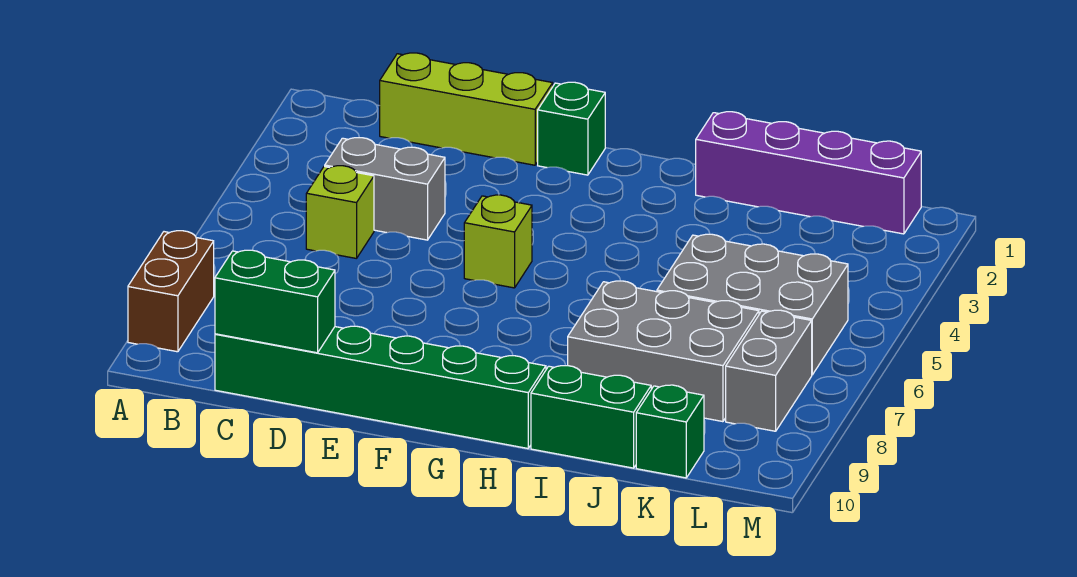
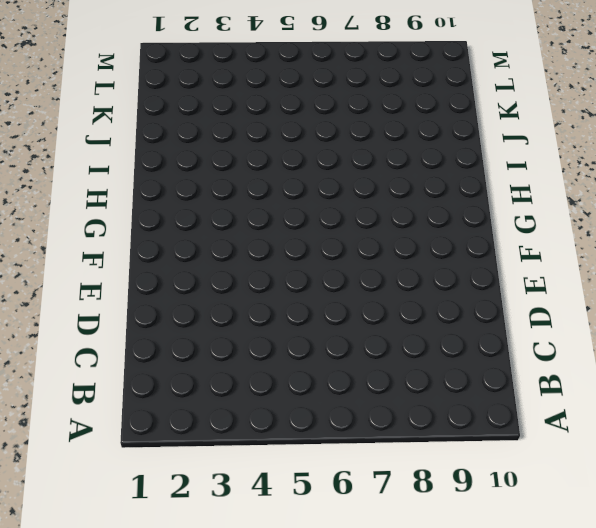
none -> brown brick A8:A9 level 1
none -> lime brick C1:E1 level 1
none -> grey brick C4:D4 level 1

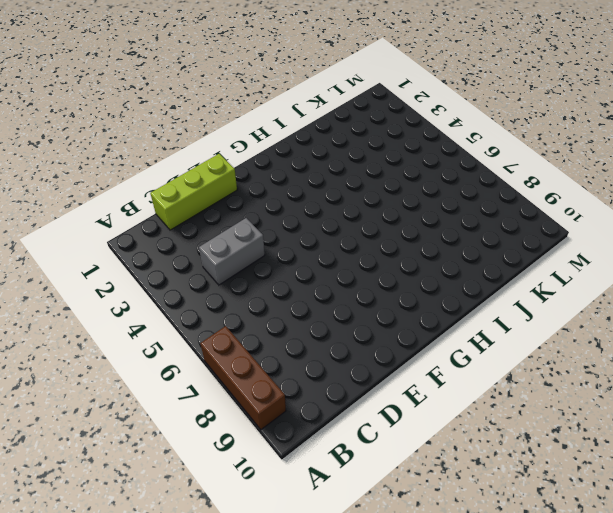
brown brick A7:A9 level 1 -> brown brick A8:A9 level 1
none -> lime brick C5 level 1
none -> green brick C10:H10 level 1
none -> green brick F1 level 1

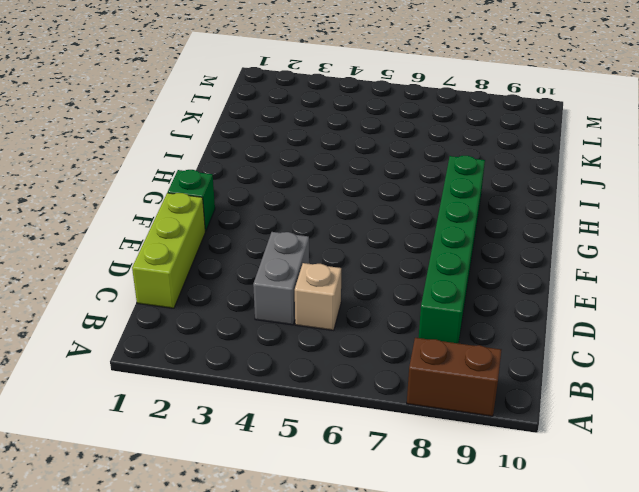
tan brick C5 level 1 -> lime brick C5 level 1
green brick C8:H8 level 1 -> green brick C10:H10 level 1
none -> lime brick F5 level 1
none -> purple brick I1:L1 level 1
none -> grey brick I7:K8 level 1

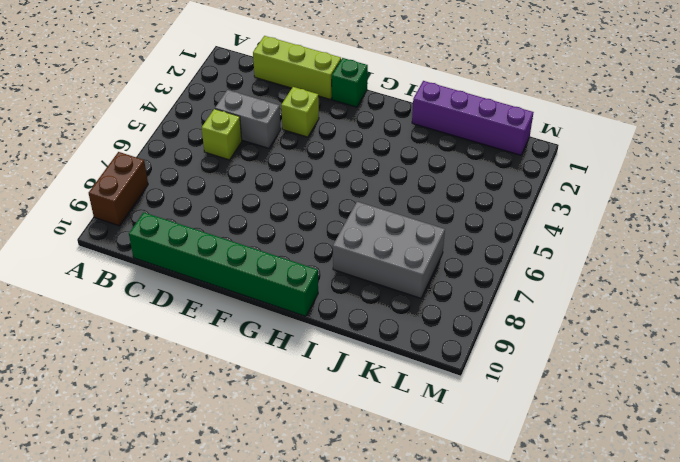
lime brick E3 level 1 -> lime brick F5 level 1
none -> green brick I10:J10 level 1
none -> grey brick J5:L6 level 1
none -> green brick K10 level 1

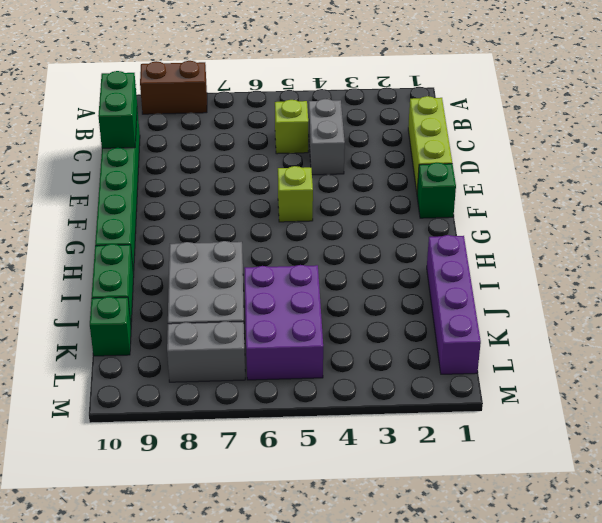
purple brick J5:L6 level 1 -> grey brick J5:L6 level 1

